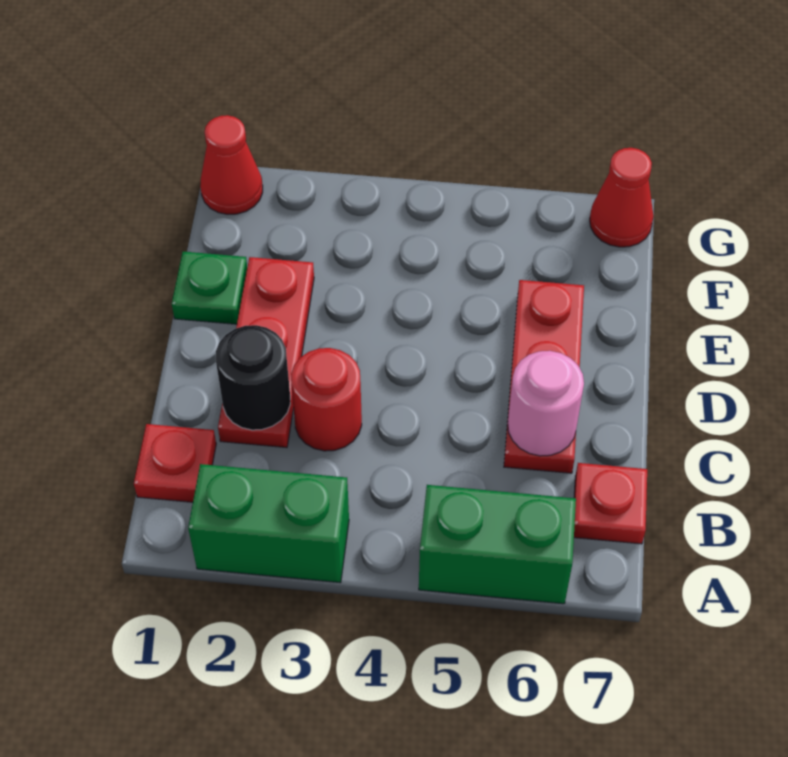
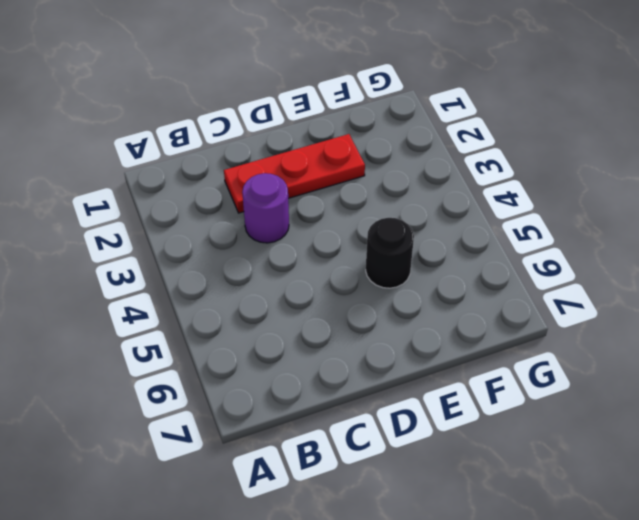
purple round brick C3 level 1 -> red round brick C3 level 1
black round brick E5 level 1 -> black round brick C2 level 2
none -> green brick A2:A3 level 1
none -> green brick A5:A6 level 1
none -> red plate B1 level 1

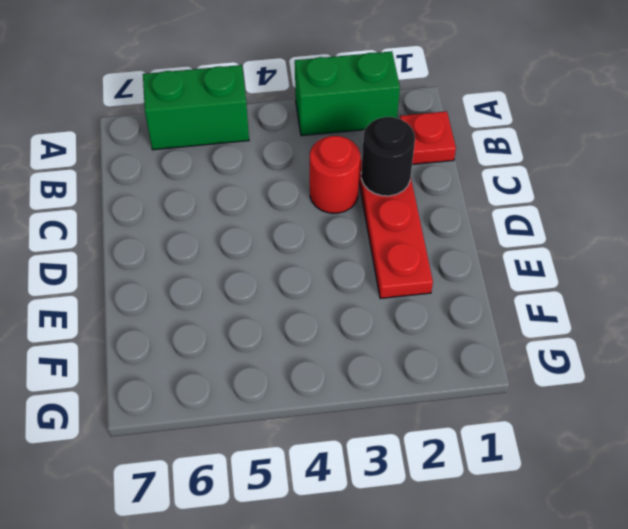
none -> red plate B7 level 1
none -> red plate C6:E6 level 1
none -> green plate E1 level 1

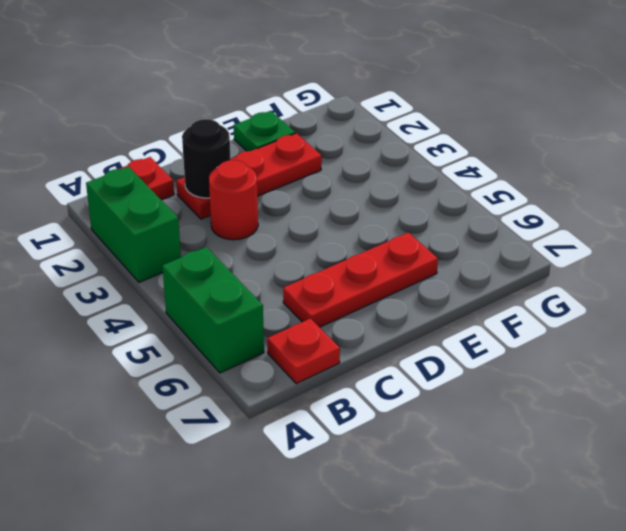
none -> red cone G1 level 1
none -> red cone G7 level 1
none -> pink round brick C6 level 2

